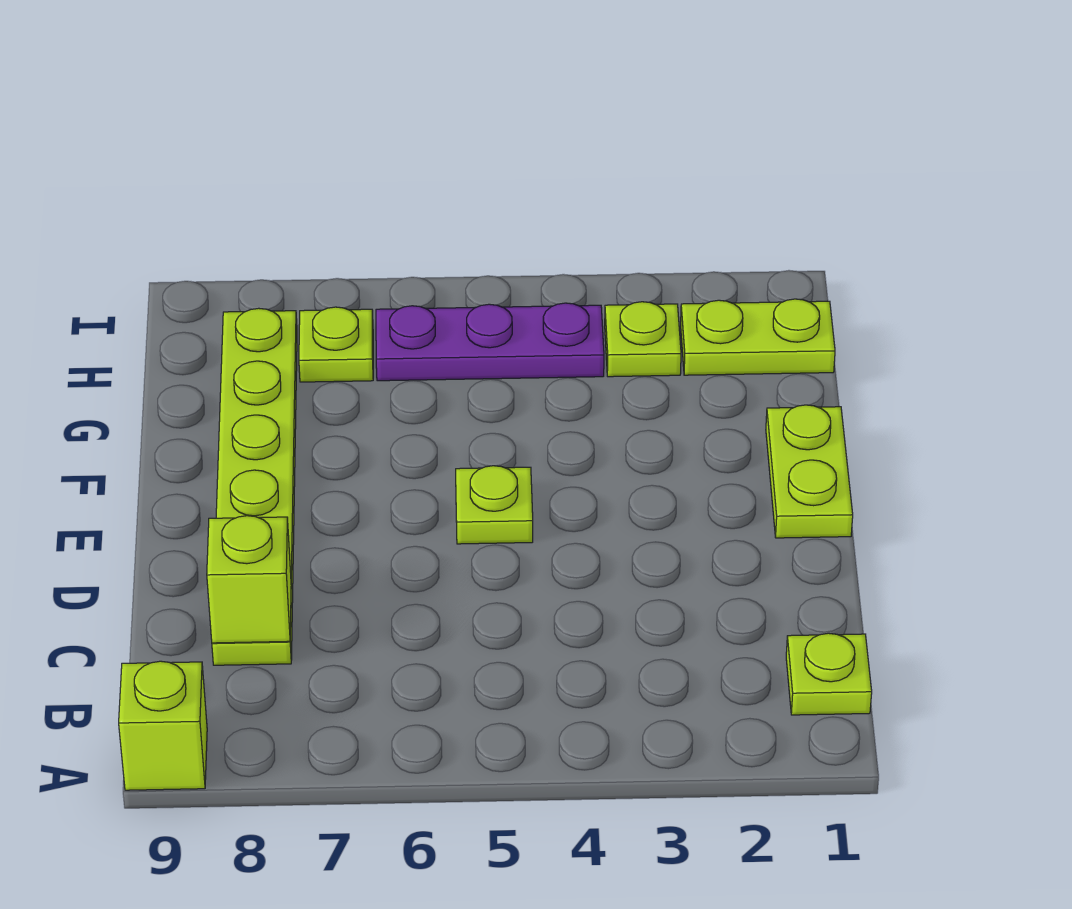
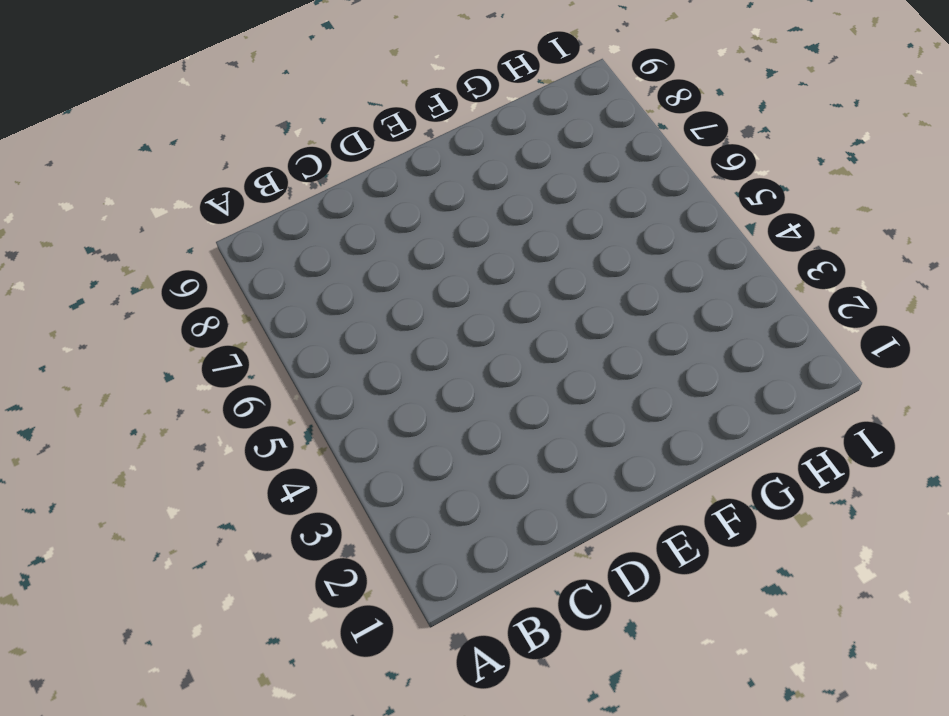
none -> lime brick A9 level 1
none -> lime plate B1 level 1

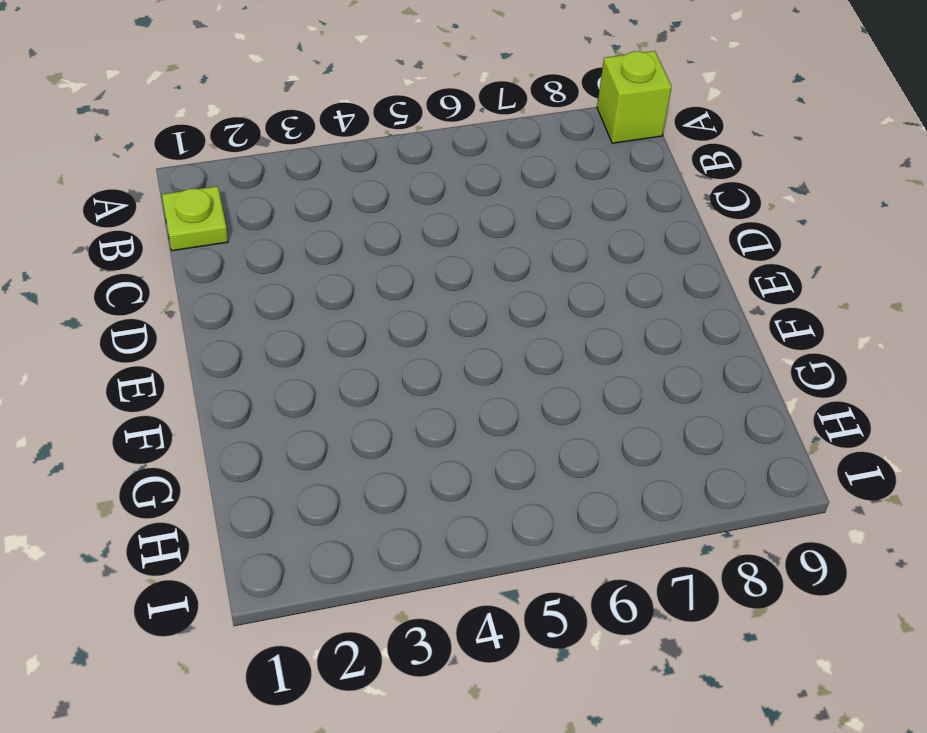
none -> lime plate C8:H8 level 1
none -> lime plate E1:F1 level 1

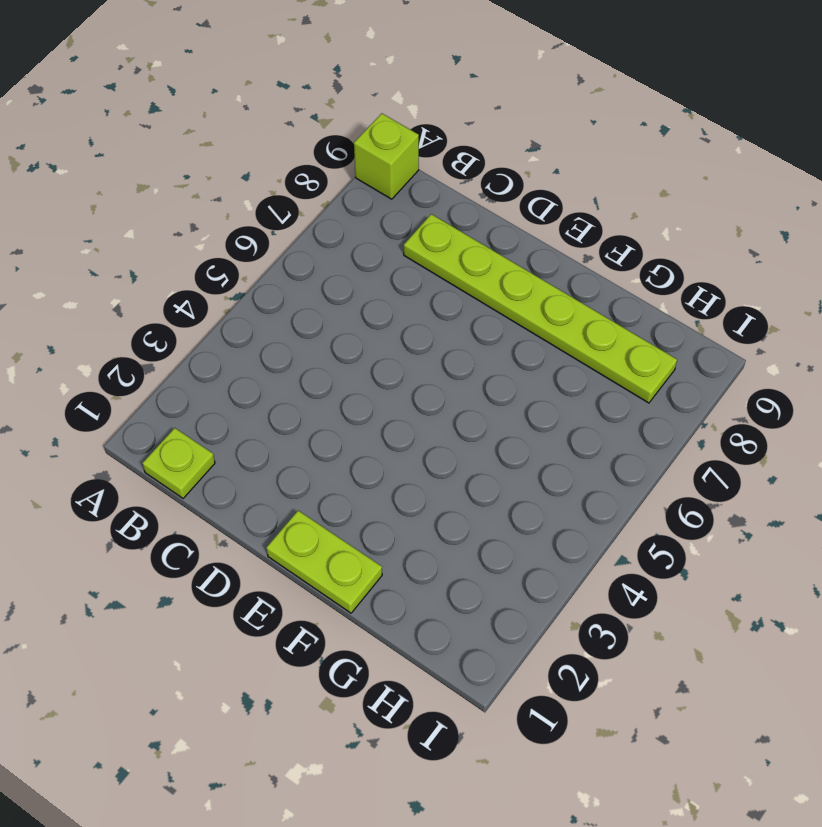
none -> lime plate E5 level 1
none -> lime plate H1:H2 level 1

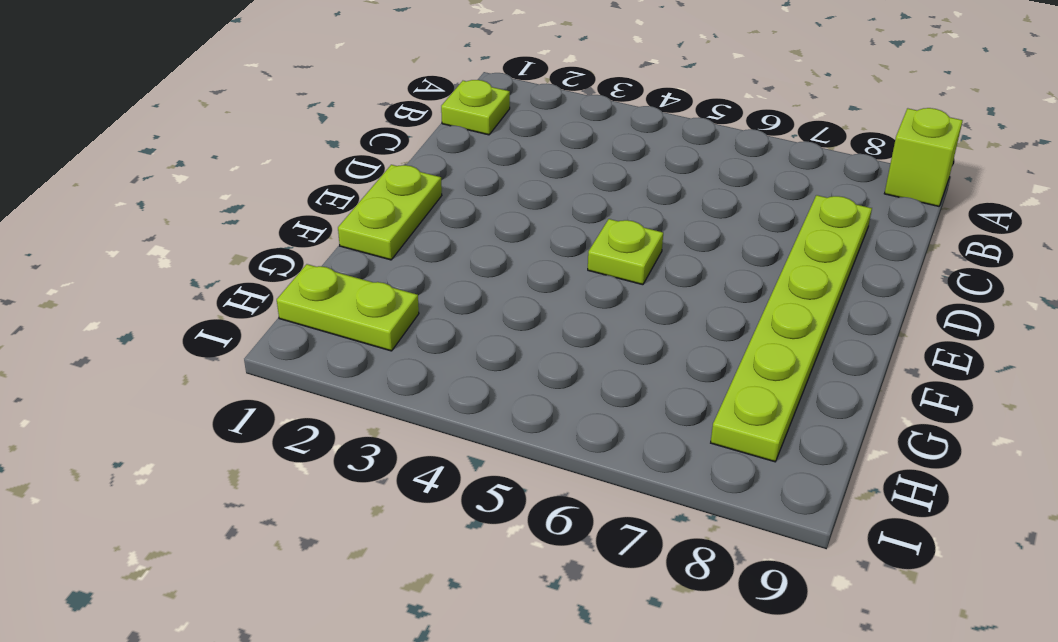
none -> lime plate H3 level 1
none -> purple plate H4:H6 level 1

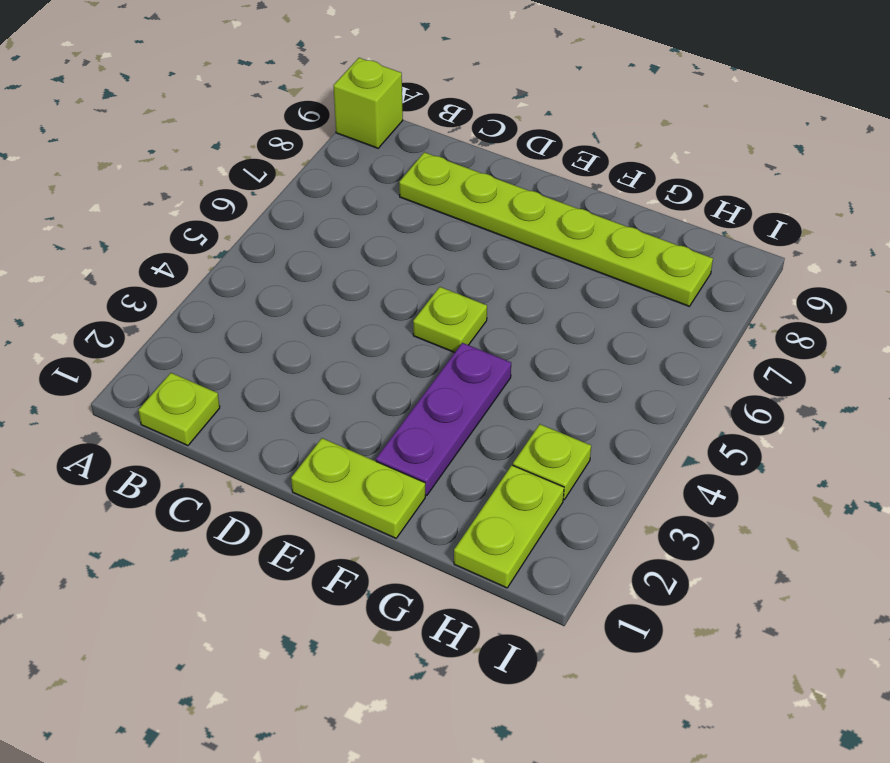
purple plate F2:F4 level 1 -> purple plate H4:H6 level 1
none -> lime plate H7 level 1
none -> lime brick C8 level 2

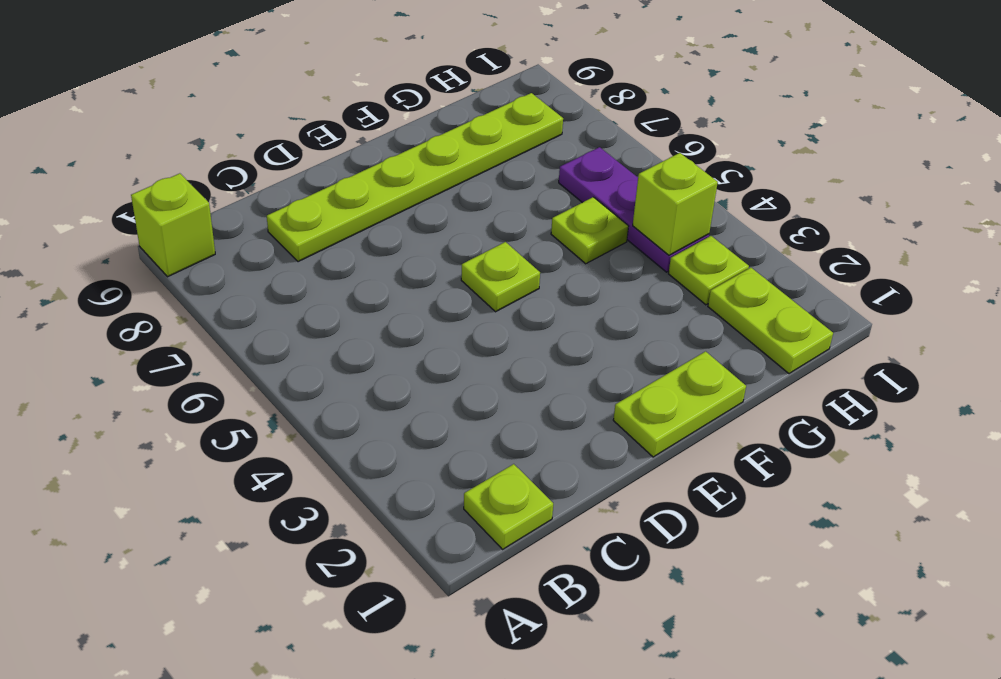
lime plate G5 level 1 -> lime plate H7 level 1
lime brick H4 level 2 -> lime brick C8 level 2

